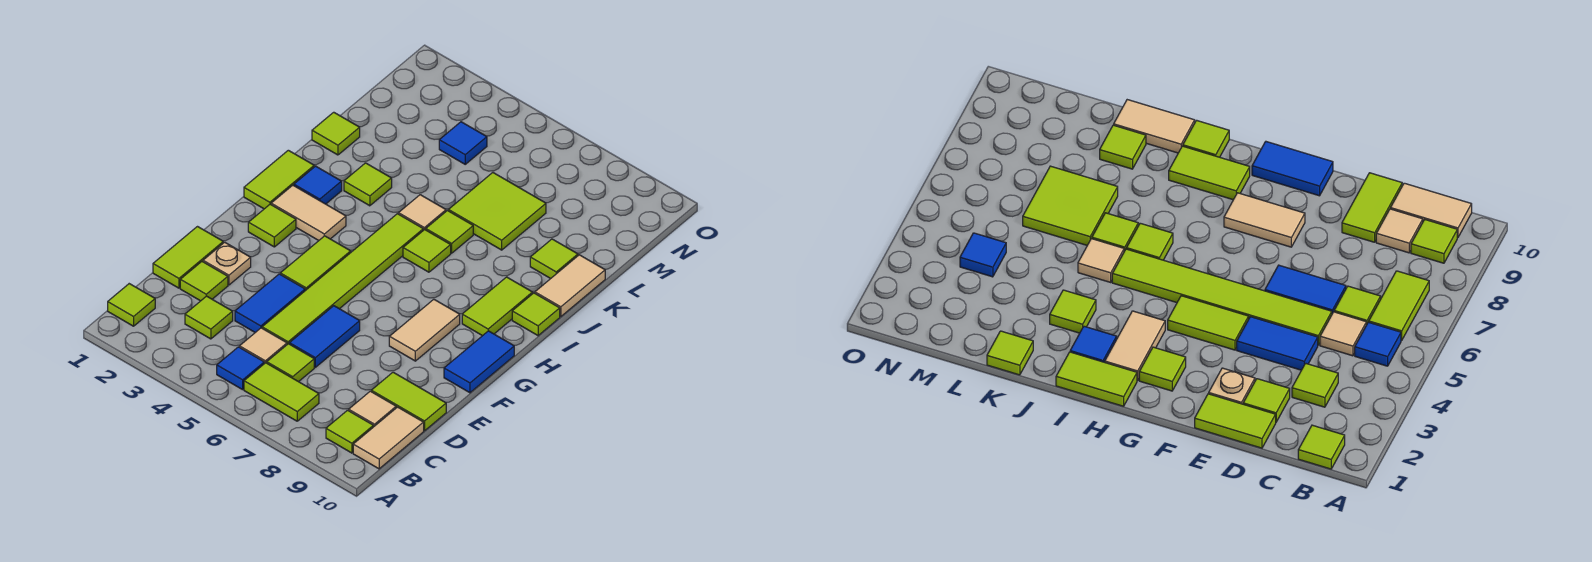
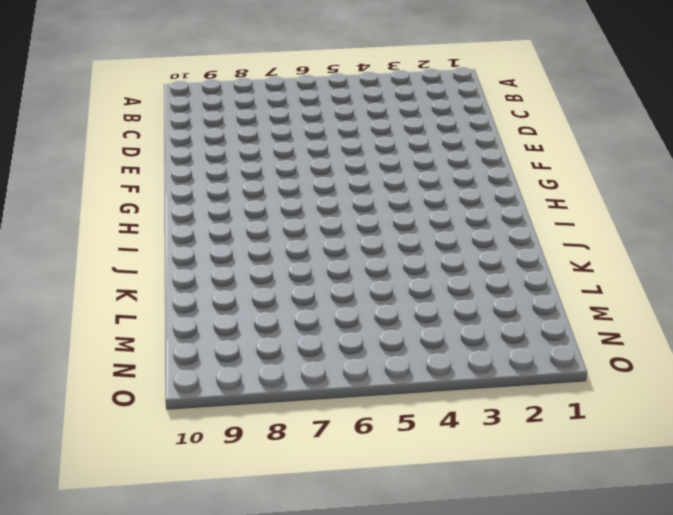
none -> lime tile B1 level 1
none -> blue tile B5 level 1
none -> lime tile B6:B7 level 1
none -> lime tile B9 level 1

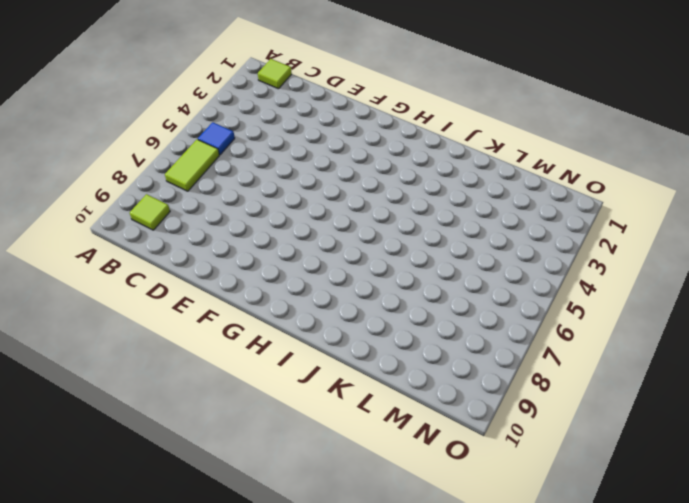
none -> tan tile B10:C10 level 1
none -> lime tile C3 level 1
none -> tan tile C5 level 1
none -> lime tile C6 level 1

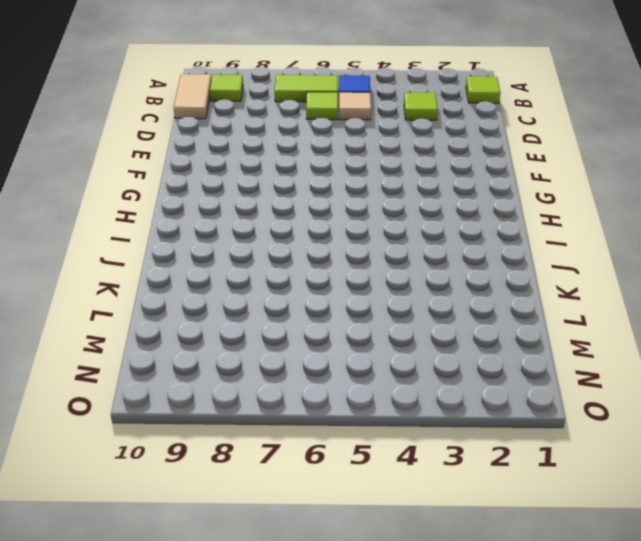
none -> tan tile C9 level 1
none -> lime tile D1:E1 level 1
none -> lime tile D2 level 1
none -> blue tile D4:E4 level 1

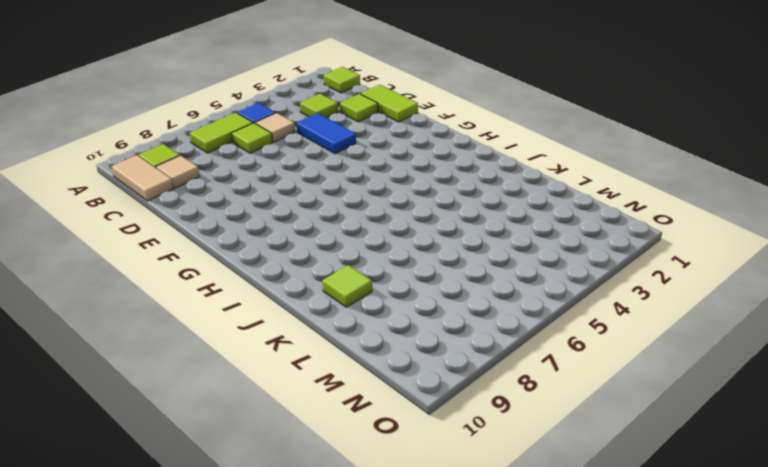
none -> lime tile D5:I5 level 1
none -> blue tile D6:E6 level 1
none -> lime tile D9:D10 level 1
none -> tan plate E2 level 1

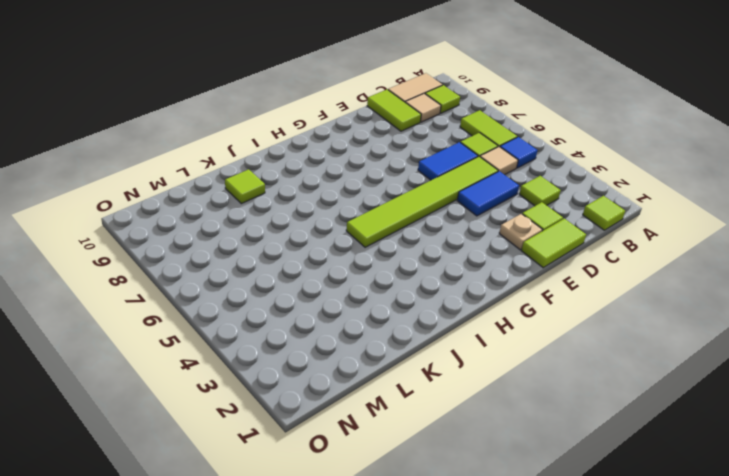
none -> lime tile F4:G4 level 1
none -> tan tile F8:G8 level 1
none -> blue tile F10:G10 level 1
none -> lime tile G2 level 1

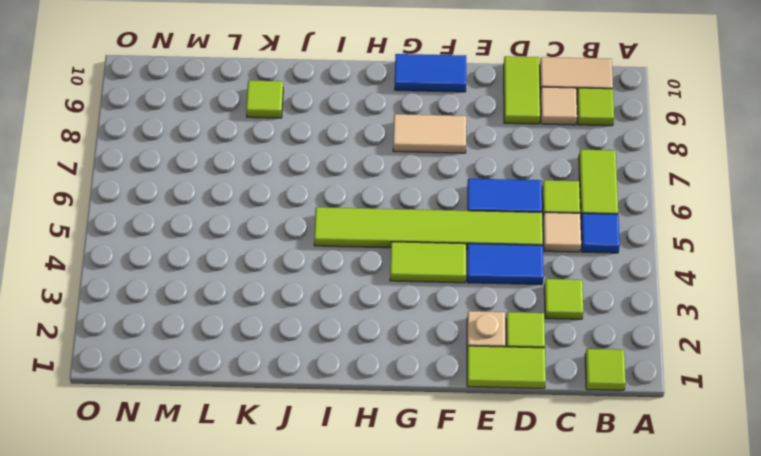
none -> lime tile G2 level 1
none -> lime tile H1:I1 level 1
none -> tan tile H2:H3 level 1
none -> lime tile H9:I9 level 1

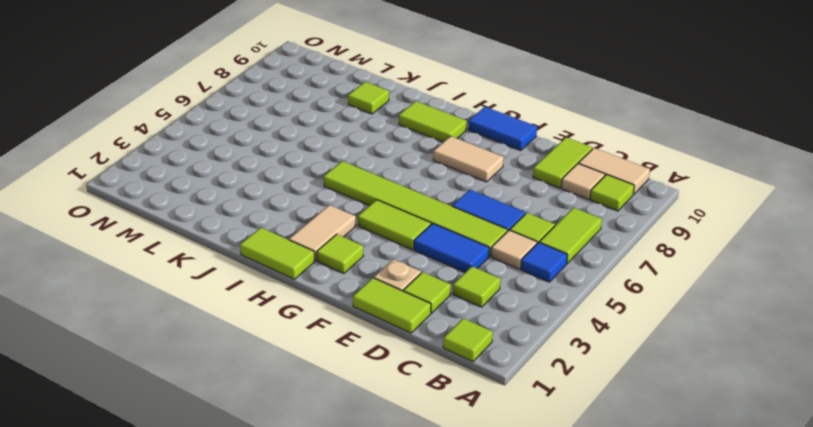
none -> blue tile I2 level 1
none -> lime tile I6 level 1
none -> lime tile I10 level 1
none -> lime tile J3 level 1

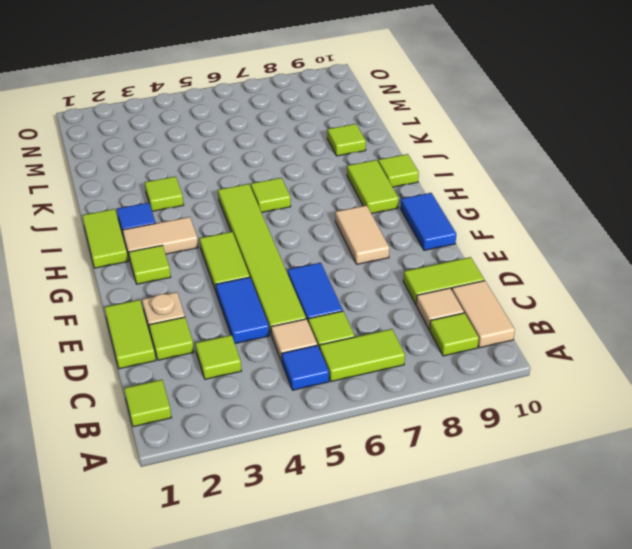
none -> tan tile J5 level 1
none -> lime tile J6 level 1
none -> tan tile J10:K10 level 1
none -> lime tile K1 level 1

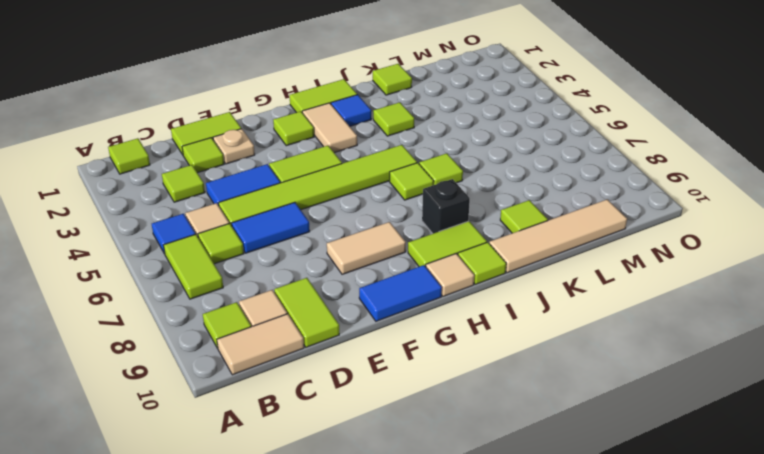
tan tile H10 level 1 -> tan tile J5 level 1
black brick I8 level 1 -> none
tan tile J10:M10 level 1 -> tan tile J10:K10 level 1
none -> lime tile K6:L7 level 1
none -> blue tile M4 level 1

